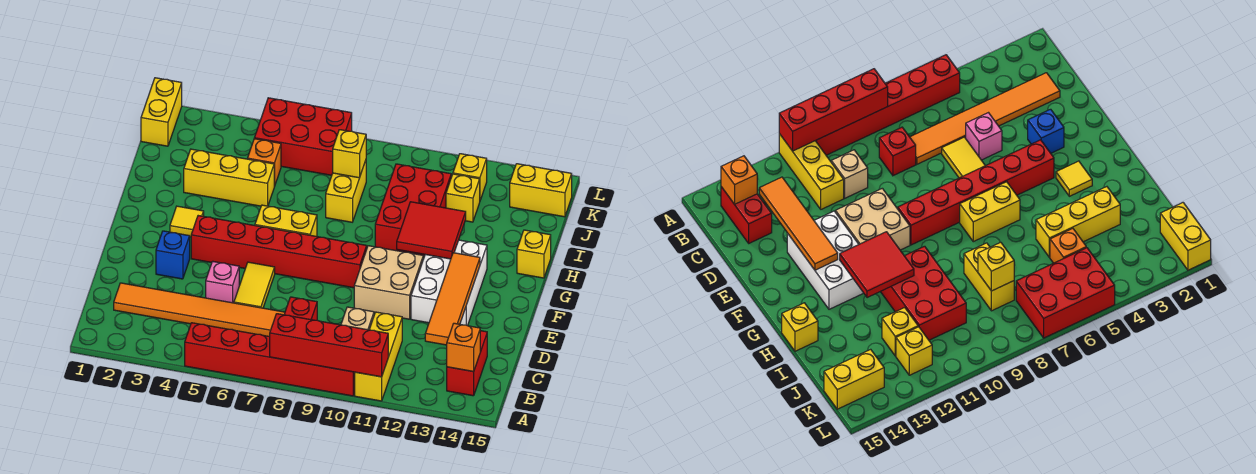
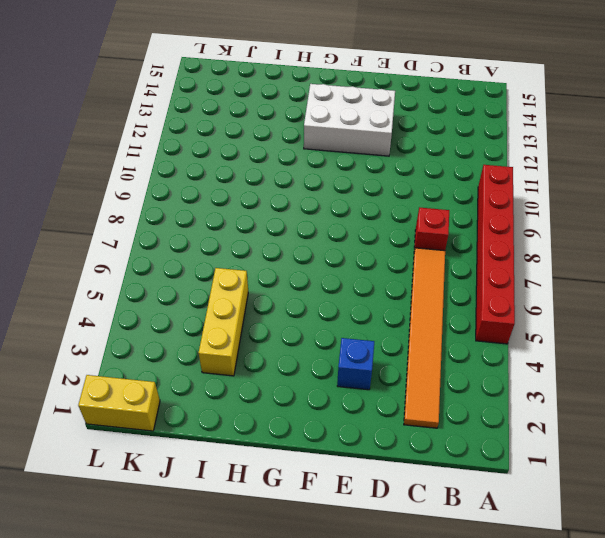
none -> yellow brick A11:C11 level 1
none -> red brick B14:C14 level 1
none -> tan brick C10 level 1

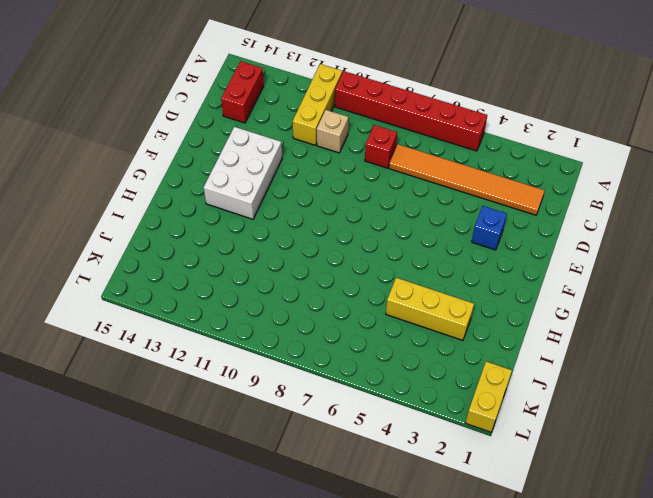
none -> pink brick D5 level 1
none -> yellow tile D6:E6 level 1
none -> tan brick E10:F11 level 1

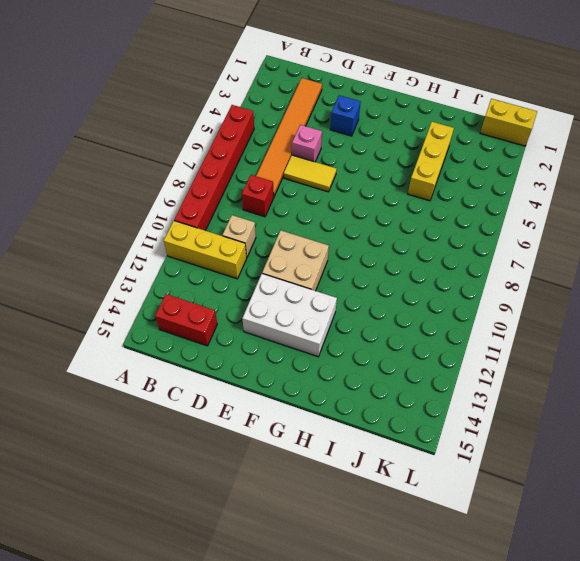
none -> red brick F4:F9 level 1
none -> yellow tile G3 level 1
none -> yellow brick G6:G7 level 1

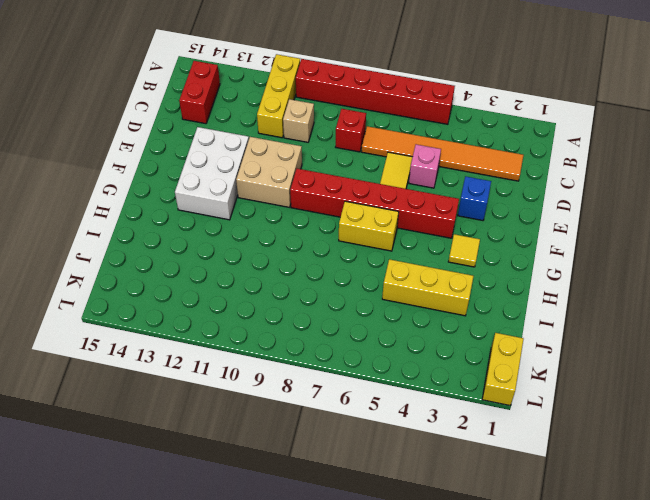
none -> red brick H10:J11 level 1
none -> yellow brick H15 level 1
none -> yellow brick I8:J8 level 1

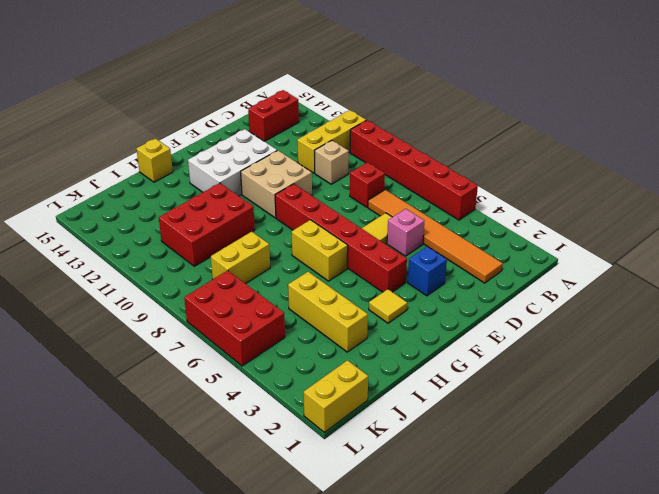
none -> orange brick J5 level 1
none -> yellow brick J12 level 1
none -> yellow brick K12 level 1

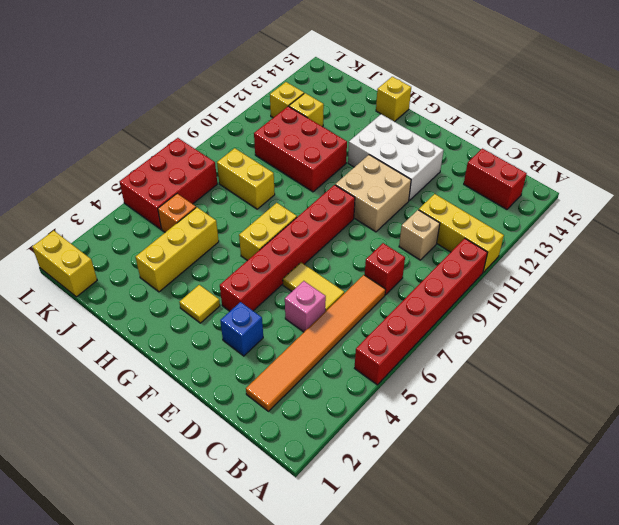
none -> yellow brick K14:K15 level 1
none -> red brick A8:A11 level 2
none -> orange brick B14 level 2

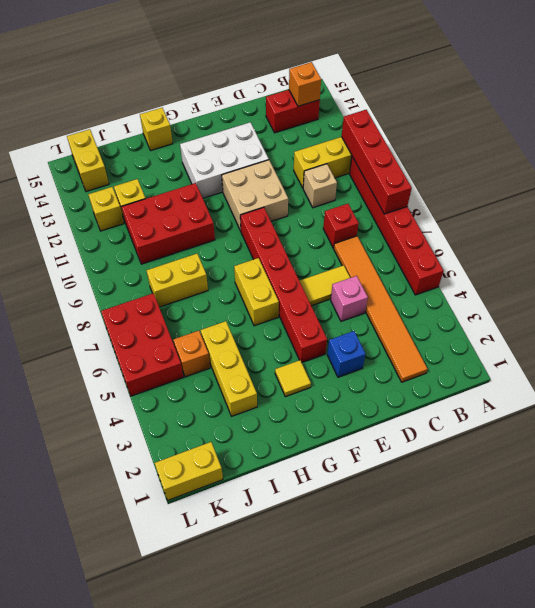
none -> orange tile C13:F13 level 2
none -> red tile G11:H12 level 2
none -> yellow brick J8 level 2

